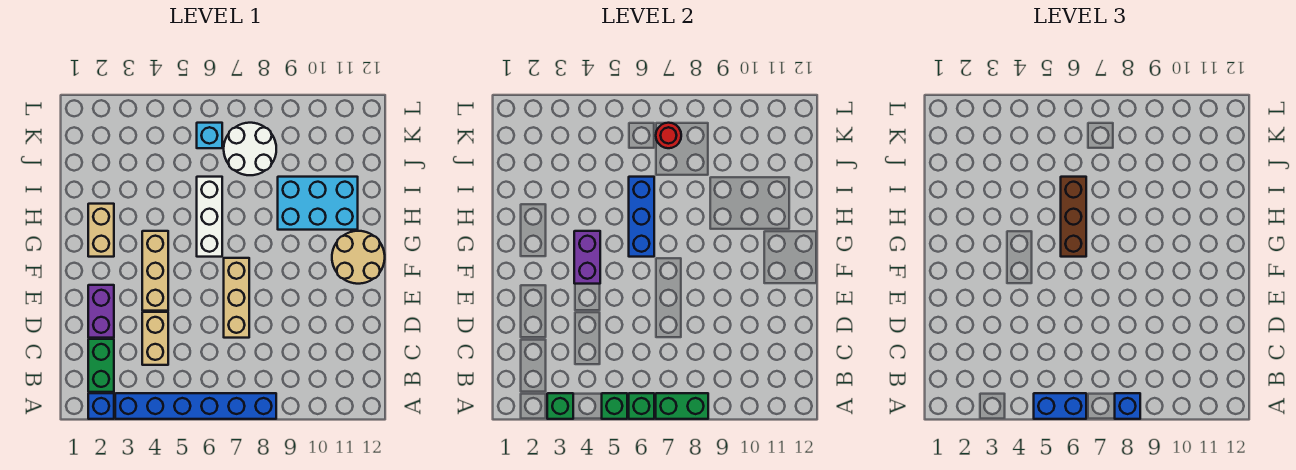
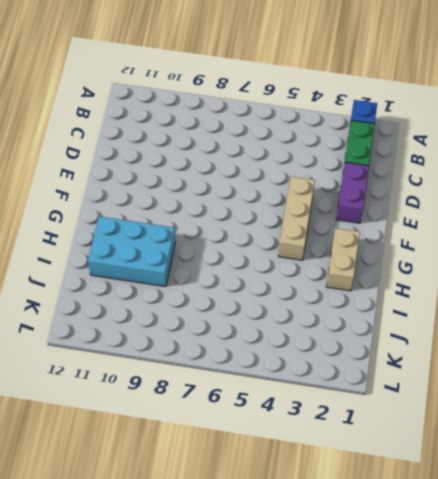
none -> blue brick A3:A8 level 1
none -> tan brick C4:D4 level 1
none -> tan brick D7:F7 level 1

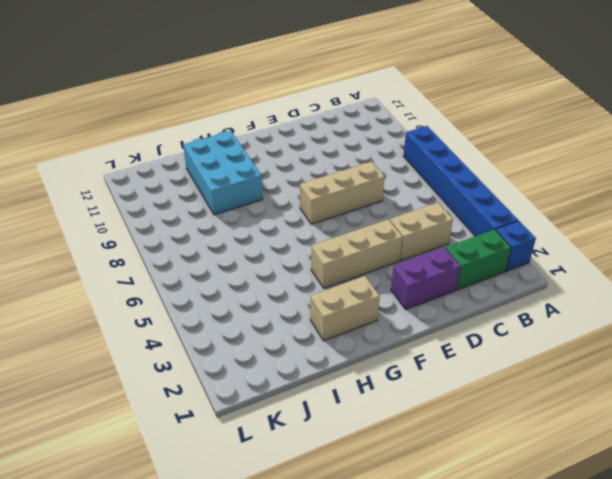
none -> tan round brick F11:G12 level 1
none -> white brick G6:I6 level 1
none -> white round brick J7:K8 level 1

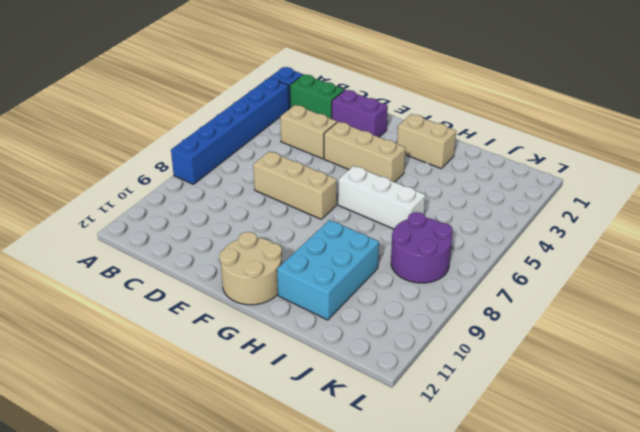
purple round brick J7:K8 level 1 -> white round brick J7:K8 level 1
none -> cyan brick K6 level 1
none -> green brick A3 level 2
none -> green brick A5 level 2

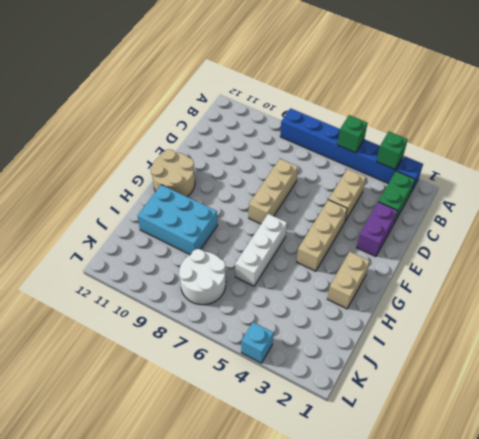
cyan brick L4 level 1 -> cyan brick K6 level 1
none -> green brick A6 level 2
none -> green brick A7:A8 level 2
none -> purple brick F4:G4 level 2

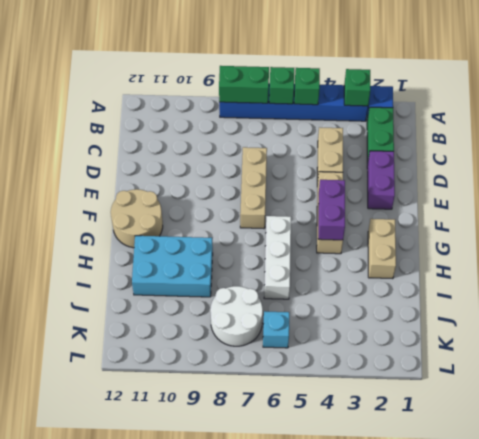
none -> blue brick G6:I6 level 2
none -> red round brick K7 level 2
none -> blue brick A5:A6 level 3

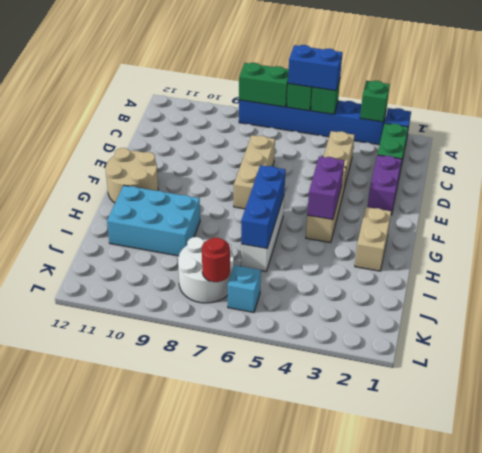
none -> blue brick A8 level 3
none -> brown brick G6:I6 level 3

